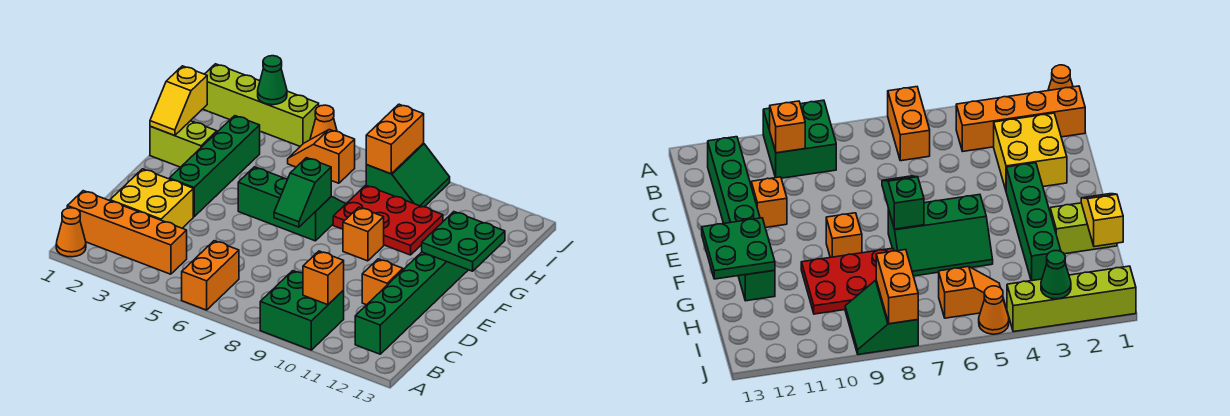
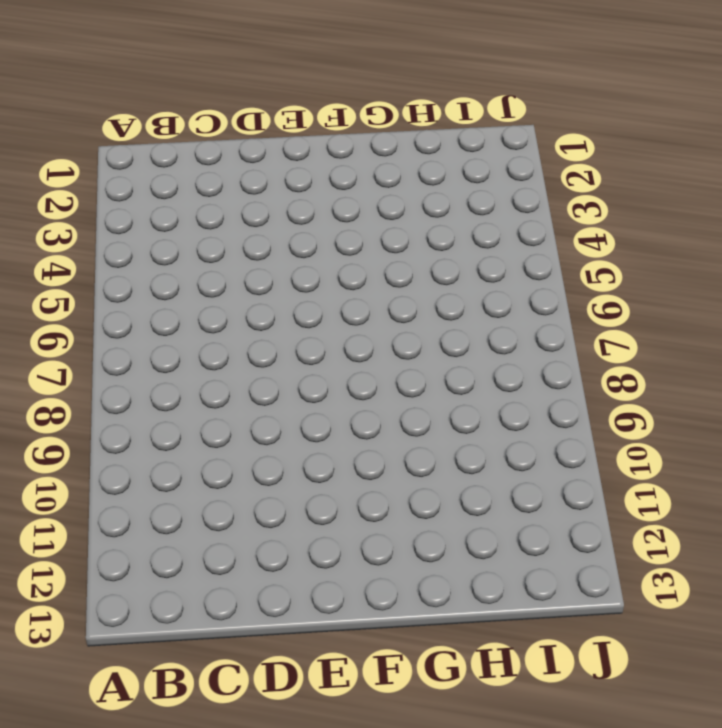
none -> orange cone A1 level 1
none -> orange brick A6:B6 level 1
none -> green brick A9:B10 level 1

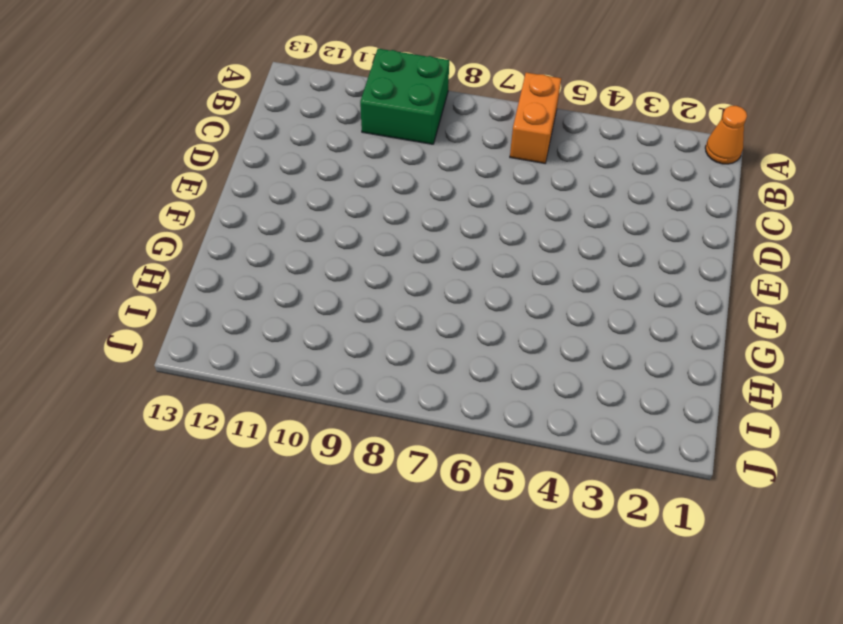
none -> orange brick B1:B4 level 1
none -> green brick B12:G12 level 1
none -> yellow brick C2:D3 level 1

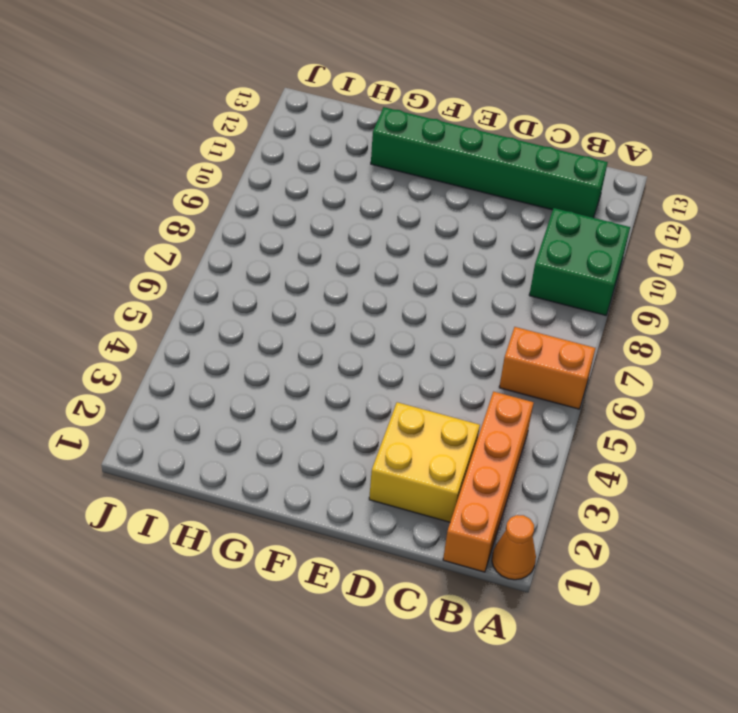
none -> orange brick D11 level 1
none -> green brick E3:H3 level 1
none -> green slope F5:G7 level 1 top F

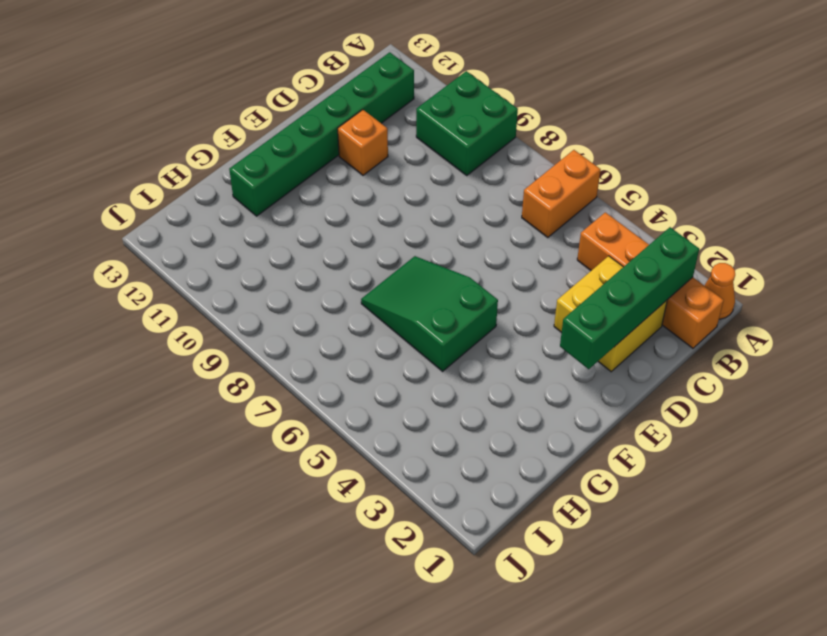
green brick B2:E2 level 2 -> green brick E3:H3 level 1
green slope F5:G7 level 1 top 5 -> green slope F5:G7 level 1 top F
none -> orange brick F9 level 1
none -> lime brick G1:G2 level 1
none -> red plate G8:H10 level 1

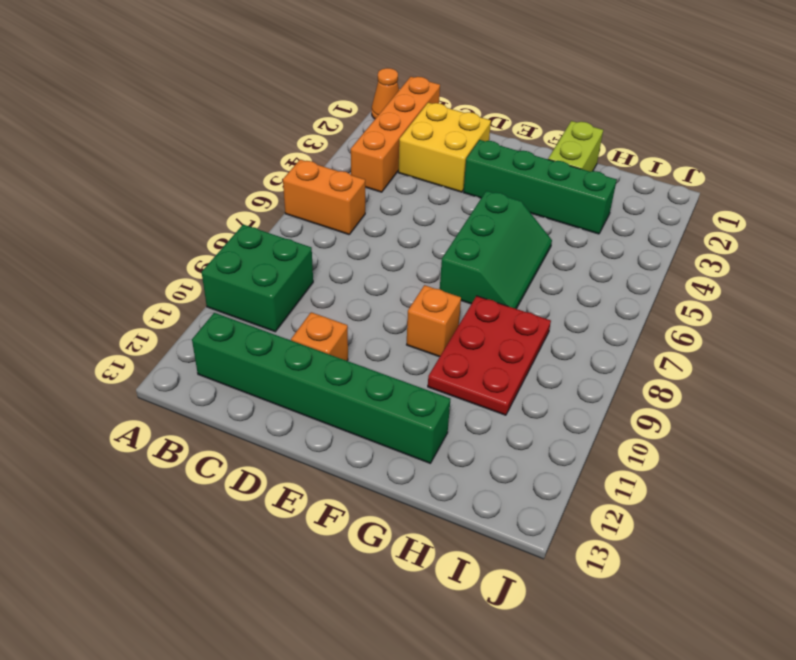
none -> orange slope I5:I6 level 1 top 6
none -> green slope I8:J9 level 1 top 8
none -> lime brick J1:J4 level 1

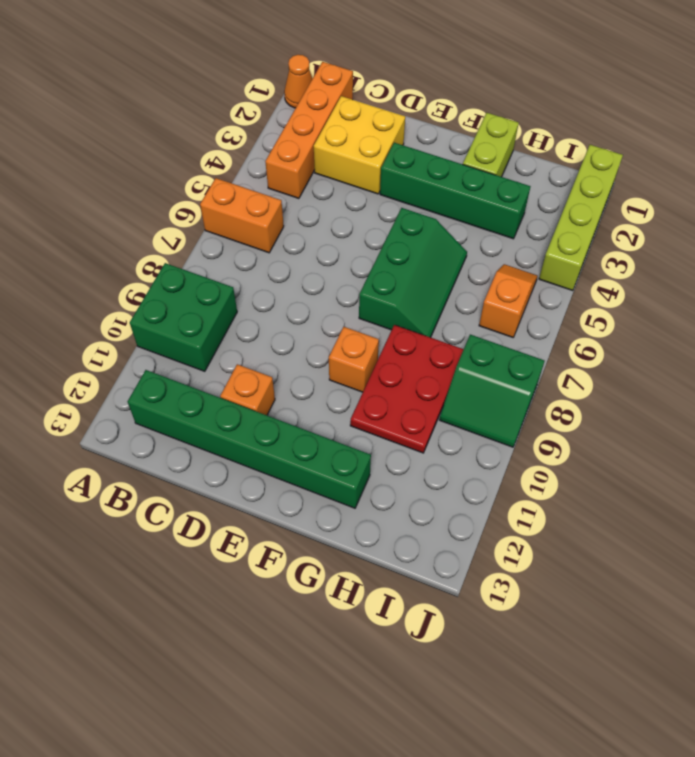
none -> orange cone J5 level 1
none -> orange brick B10 level 2
none -> green slope E7:F7 level 2 top F

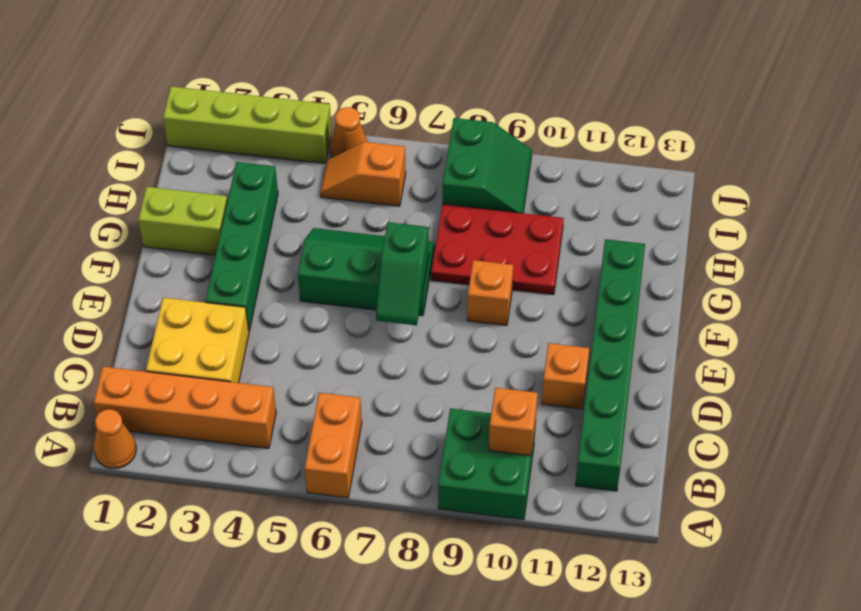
none -> green plate F12:G13 level 2
none -> yellow slope G1:H1 level 2 top H
none -> orange brick I8:J8 level 2

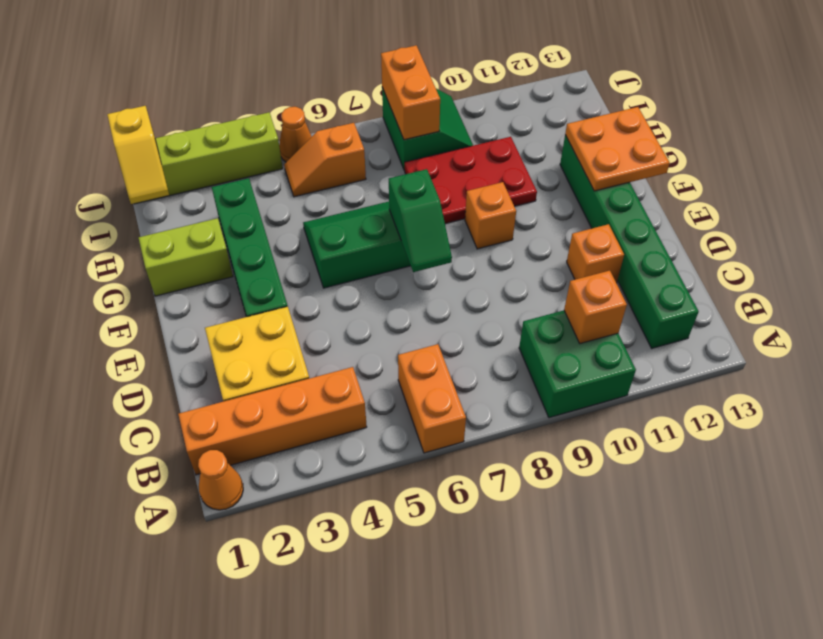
orange plate F12:G13 level 2 -> green plate F12:G13 level 2
yellow slope I1:J1 level 2 top J -> yellow slope G1:H1 level 2 top H
none -> green cone J3 level 2

